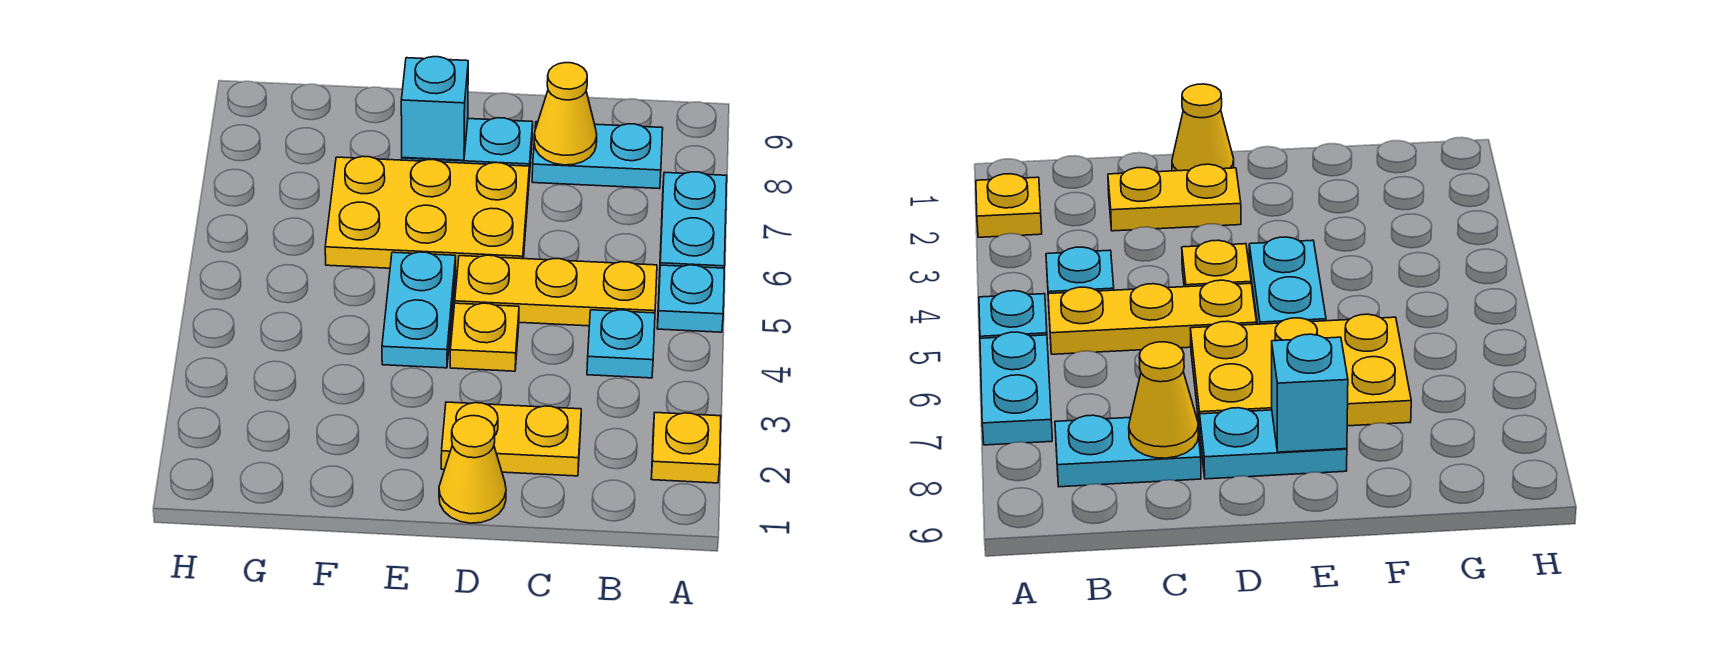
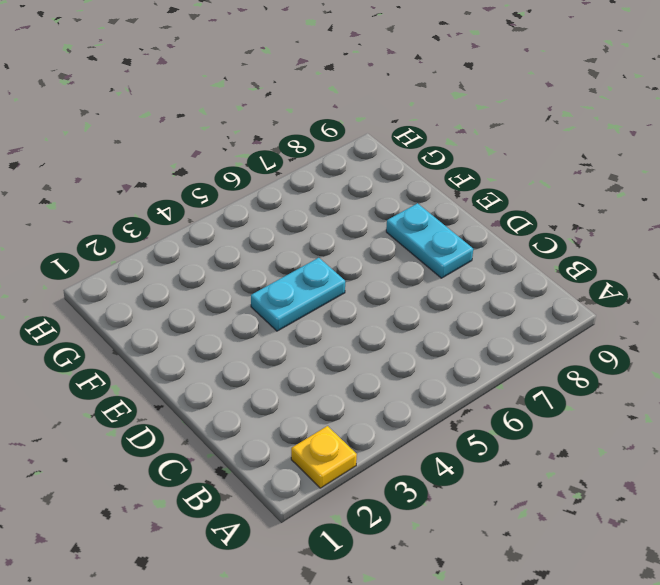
none -> cyan plate A5 level 1
none -> cyan plate A6:A7 level 1
none -> cyan plate B4 level 1

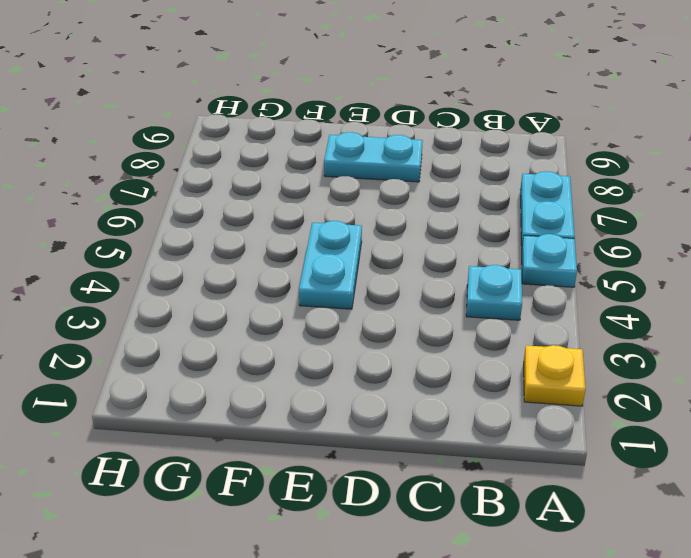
none -> yellow plate B5:D5 level 1
none -> cyan plate B8:C8 level 1
none -> yellow plate C2:D2 level 1

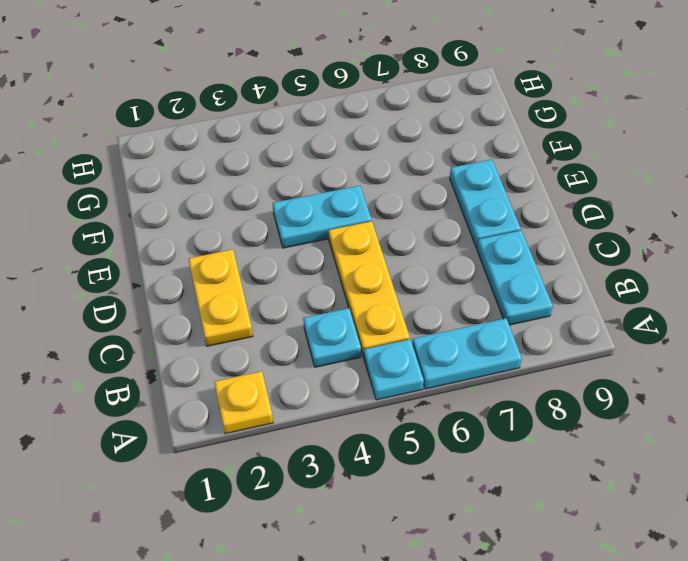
none -> yellow cone D1 level 1
none -> yellow plate D4 level 1
none -> yellow plate D6:F7 level 1

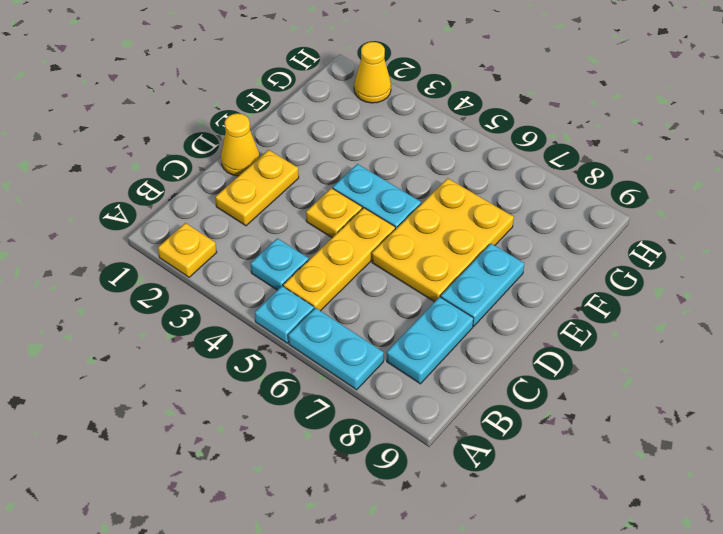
yellow cone H2 level 1 -> yellow cone C8 level 2
none -> cyan brick E8 level 2

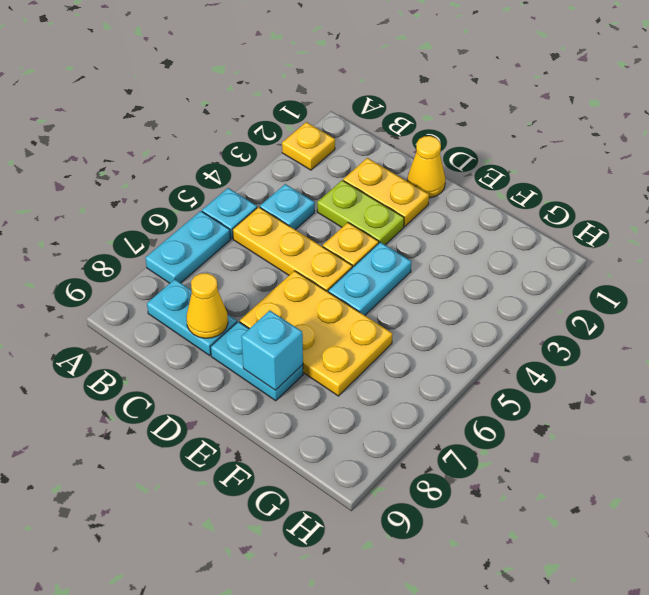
lime plate C3:D3 level 1 -> none

